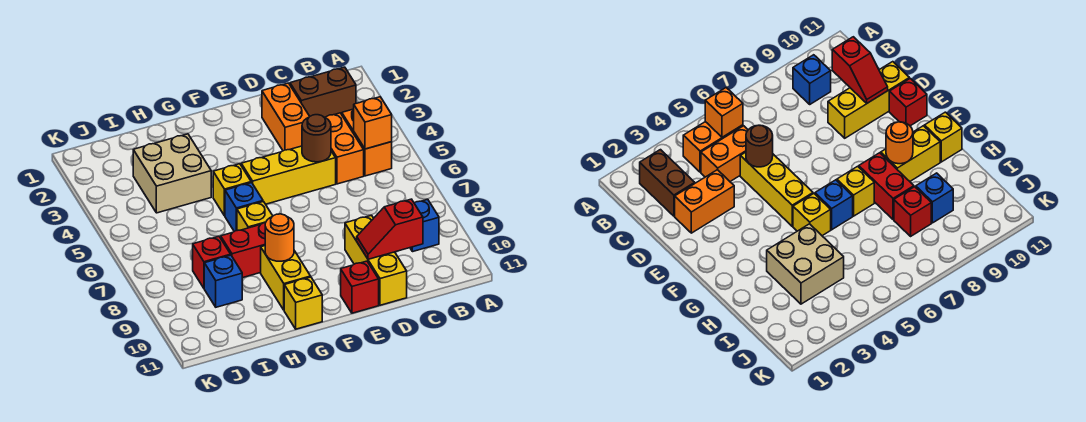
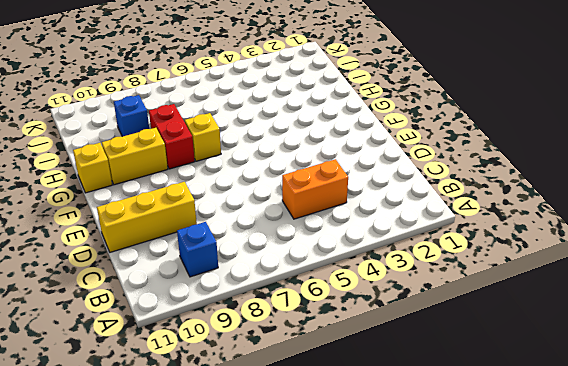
none -> brown brick B2:C2 level 1
none -> orange brick B4:B5 level 1
none -> orange brick D2:D3 level 1

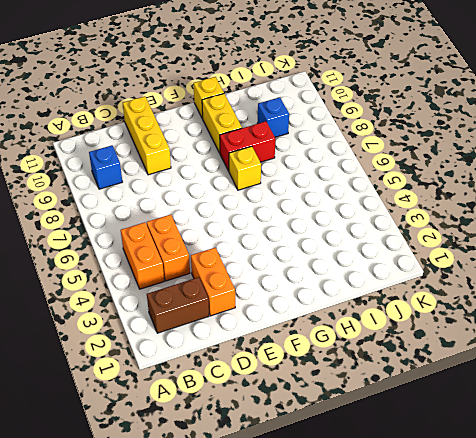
none -> yellow brick D5:F5 level 1
none -> red brick E11 level 1
none -> yellow brick G5 level 1

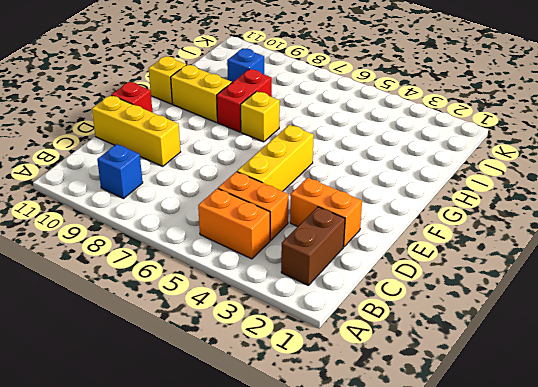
none -> yellow brick G5 level 1
none -> blue brick G6 level 1
none -> tan brick H3:I4 level 1

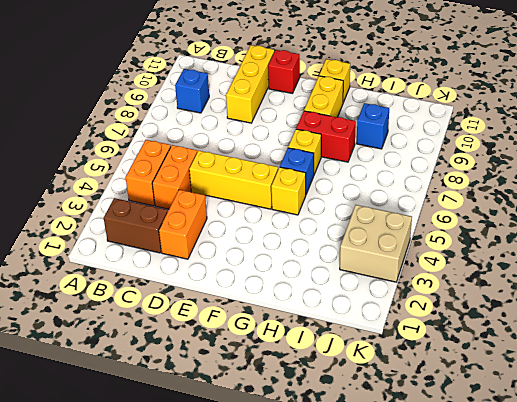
tan brick J3:K4 level 1 -> tan brick H3:I4 level 1
none -> red brick I8 level 1
none -> orange brick B5 level 2
none -> red slope C10:D10 level 2 top C

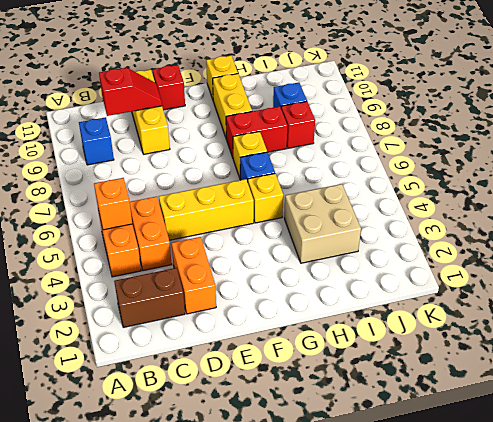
none -> brown round brick D5 level 2
none -> orange round brick G9 level 2

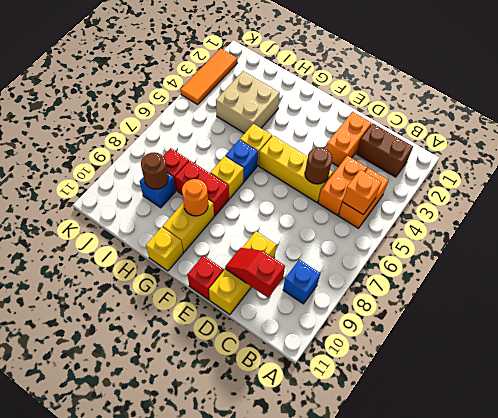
brown round brick I9 level 2 -> none
orange tile K2:K4 level 1 -> none

